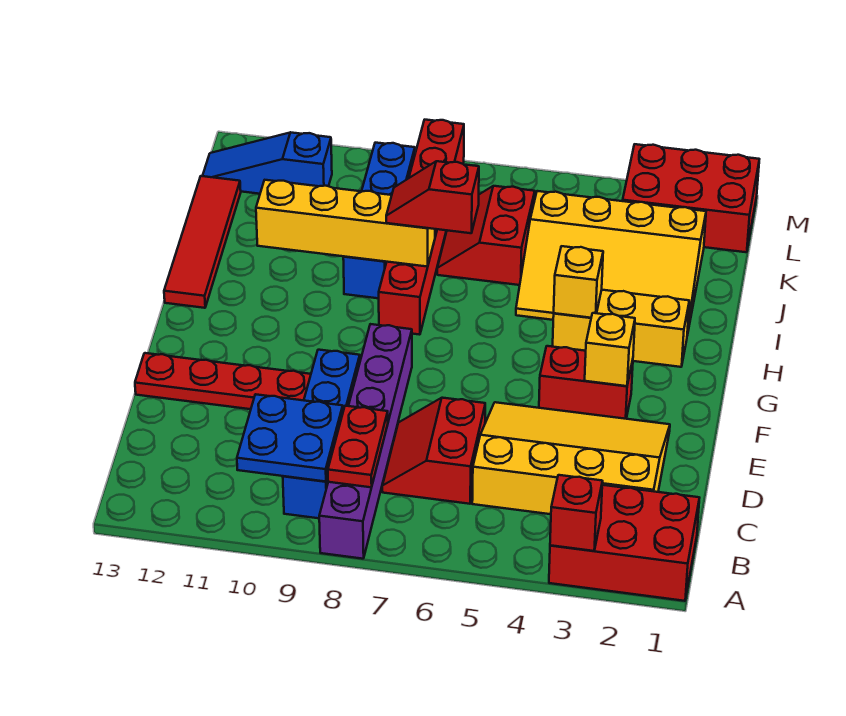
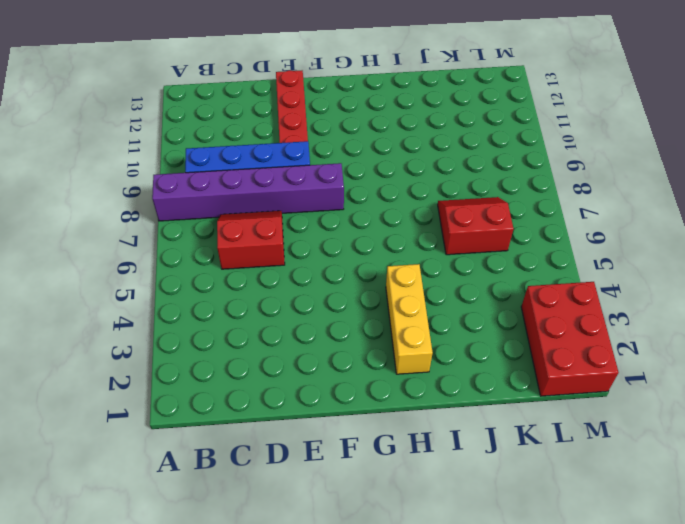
none -> red brick A1:B3 level 1
none -> yellow slope C2:E5 level 1 top C
none -> red brick F3:F4 level 1

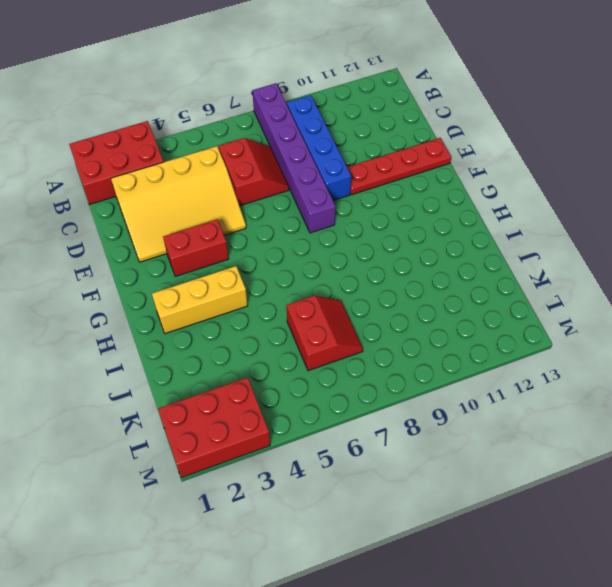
none -> red brick H8:M8 level 1
none -> red tile H13:K13 level 1
none -> yellow slope I2:K5 level 1 top K

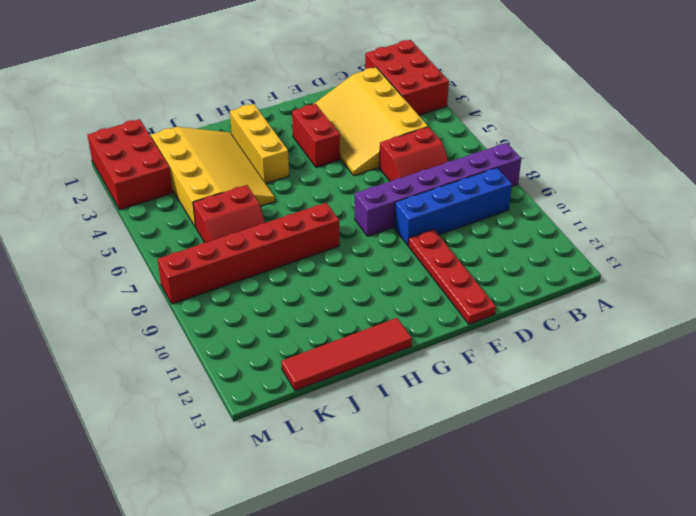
none -> blue brick I9:L9 level 1
none -> blue slope L11:L13 level 1 top 11
none -> red brick A3 level 2

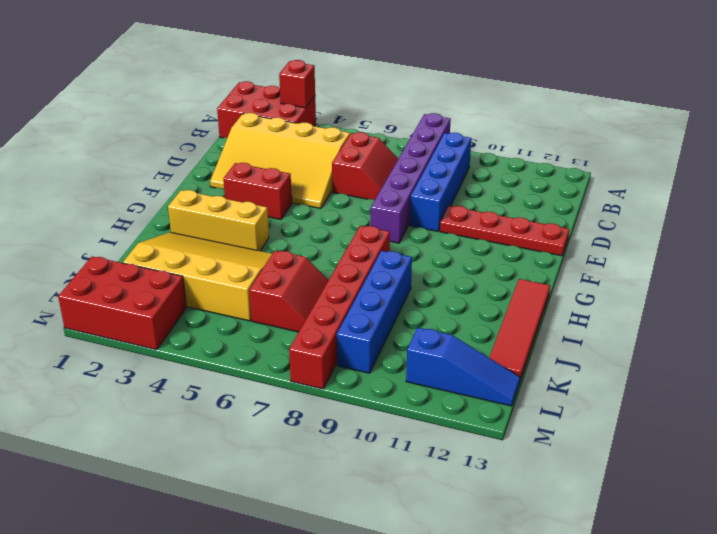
none -> red plate B8:C8 level 2
none -> blue plate B9:C10 level 2
none -> yellow brick F3 level 2

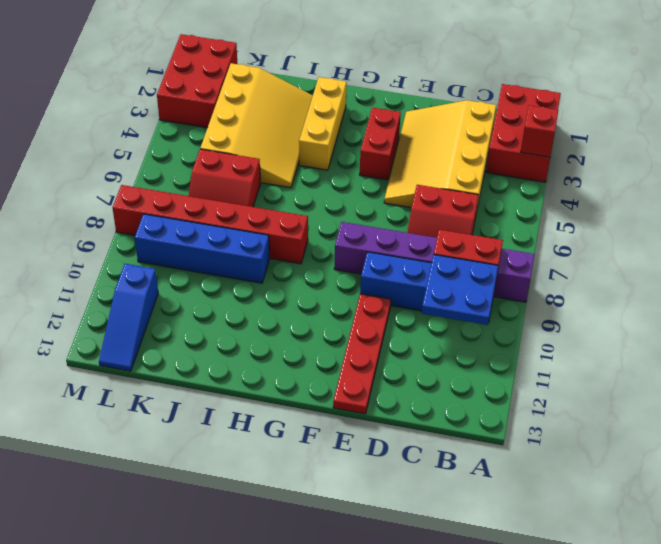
none -> red tile H13:K13 level 1
none -> yellow brick F3 level 2
none -> yellow brick H4 level 2

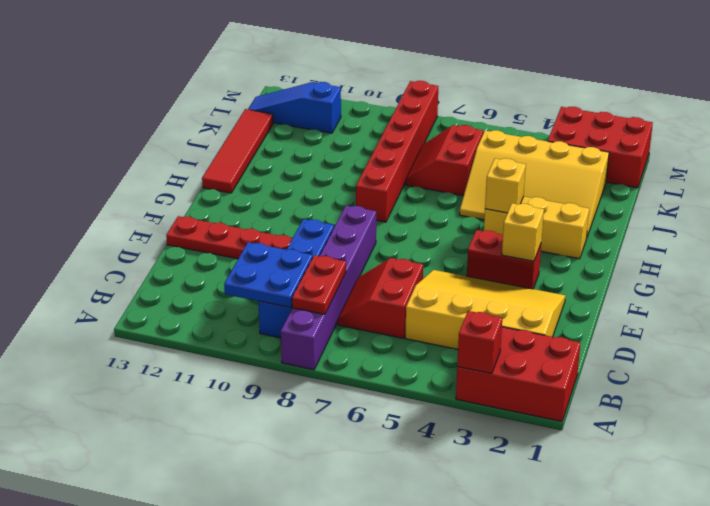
none -> blue brick I9:L9 level 1
none -> yellow brick I8:I11 level 2
none -> red slope I7:I8 level 3 top 7

